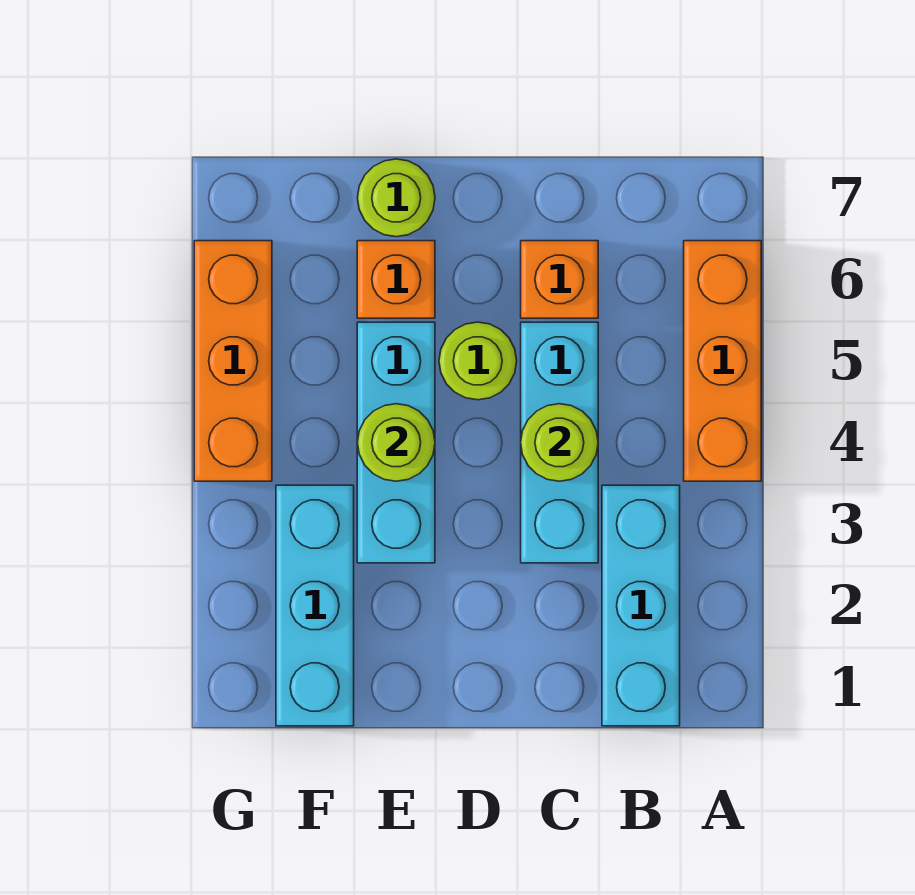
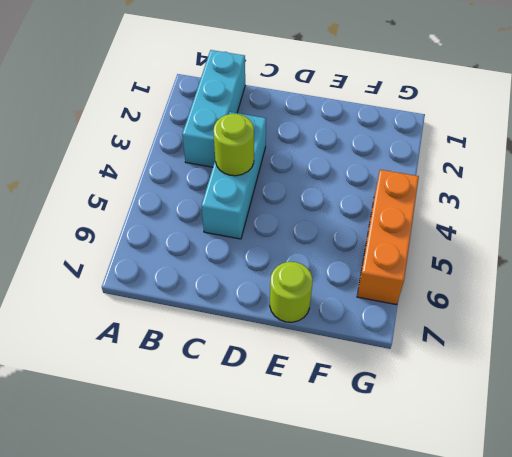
none -> orange brick A4:A6 level 1
none -> orange brick C6 level 1
none -> lime round brick D5 level 1

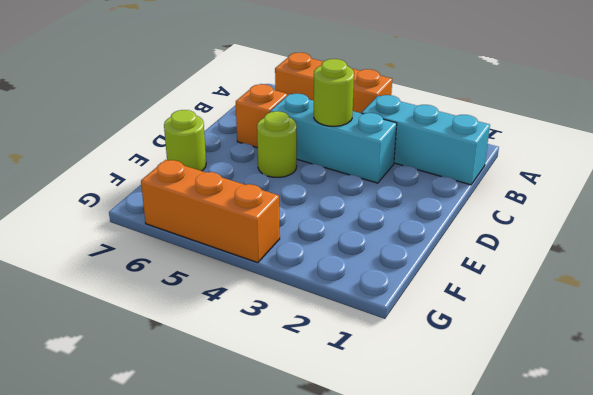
none -> cyan brick E3:E5 level 1
none -> orange brick E6 level 1
none -> cyan brick F1:F3 level 1

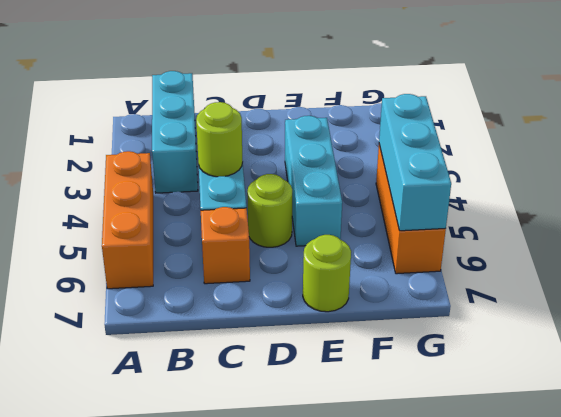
cyan brick G4:G6 level 2 -> cyan brick F1:F3 level 1
none -> orange brick E6 level 1
none -> lime round brick E4 level 2

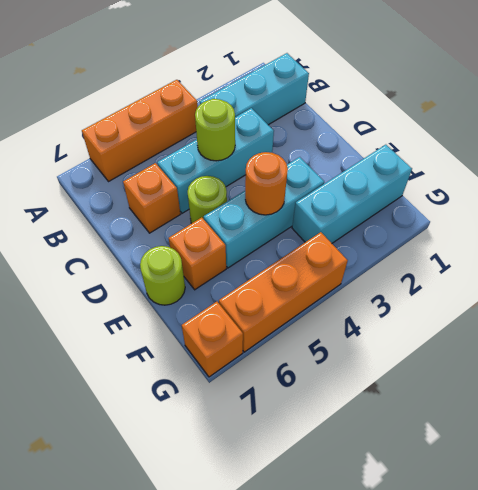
orange round brick E4 level 2 -> lime round brick E4 level 2
orange brick G7 level 1 -> none

